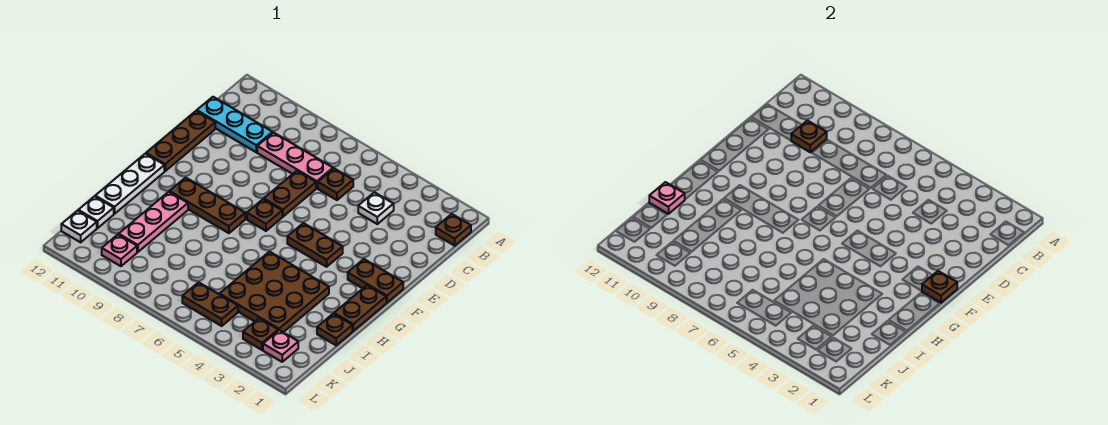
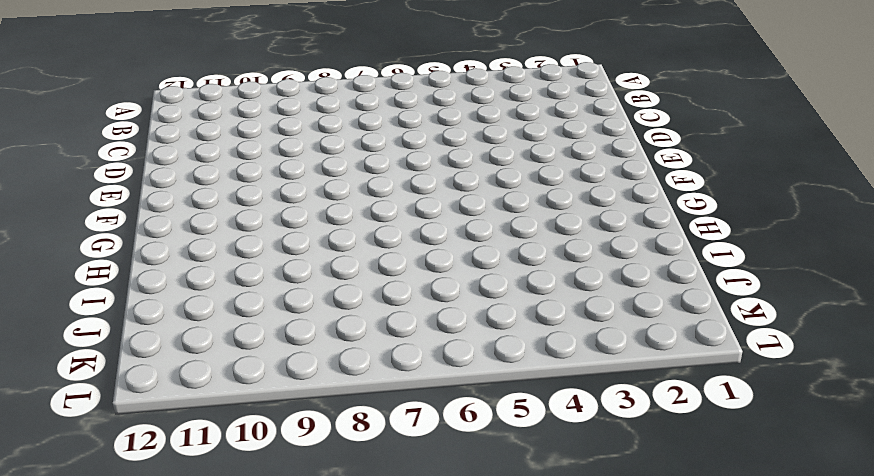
none -> brown plate B1 level 1
none -> white plate C4 level 1
none -> brown plate C6 level 1

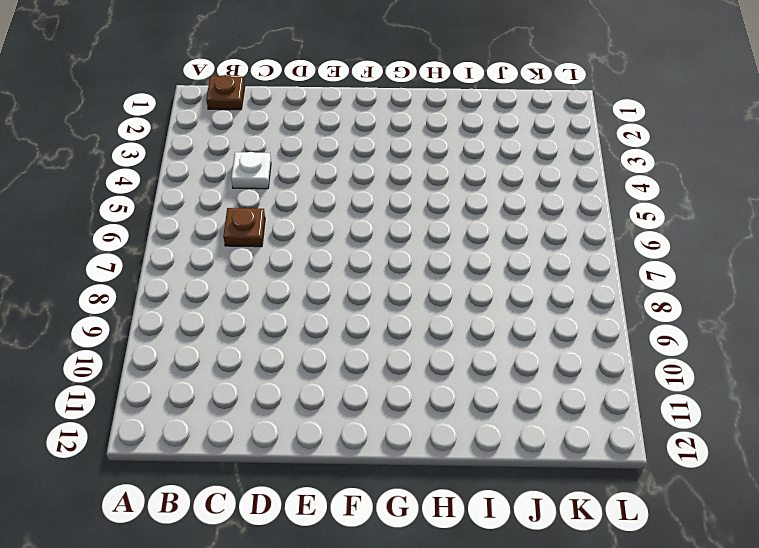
none -> pink plate C7:C9 level 1
none -> cyan plate C10:C12 level 1
none -> brown plate D7:E7 level 1

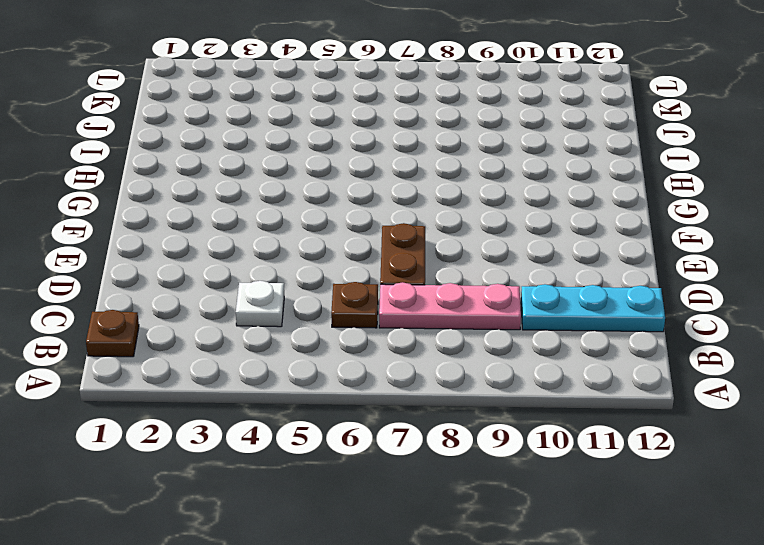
none -> brown plate D12:F12 level 1
none -> brown plate F1:F2 level 1
none -> brown plate F4:F5 level 1

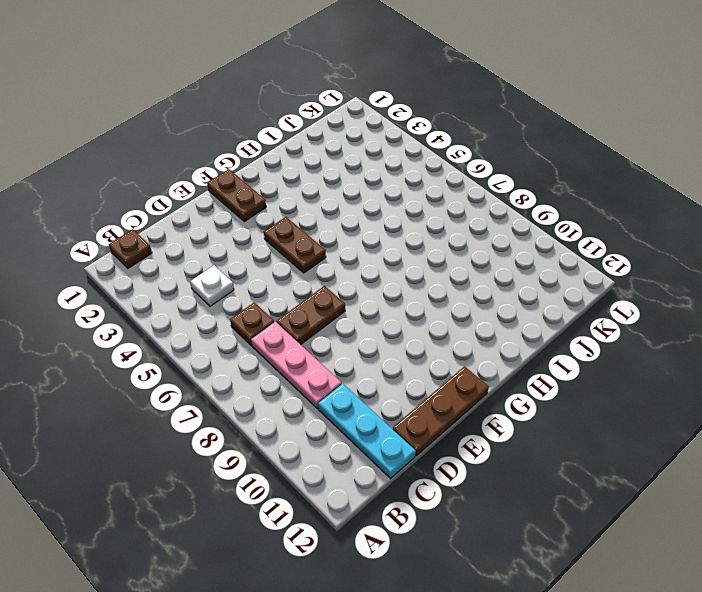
none -> brown plate F7 level 1
none -> brown plate G1:H1 level 1
none -> brown plate G8:G10 level 1

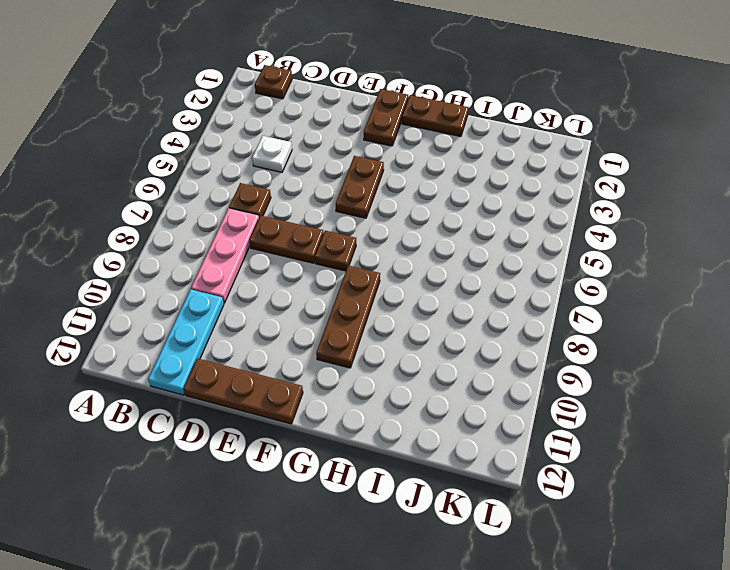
none -> white plate G12:I12 level 1
none -> brown plate H3:J5 level 1
none -> pink plate H10:J10 level 1

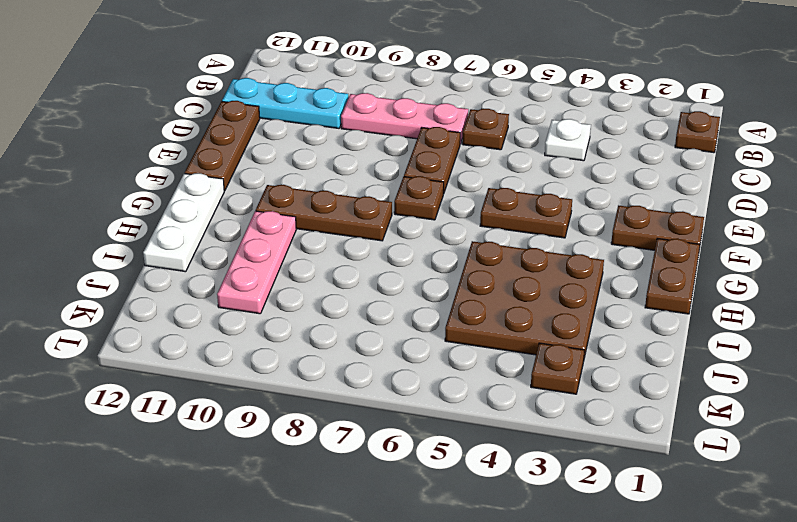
none -> brown plate I1 level 1
none -> white plate J12 level 1
none -> pink plate K2 level 1

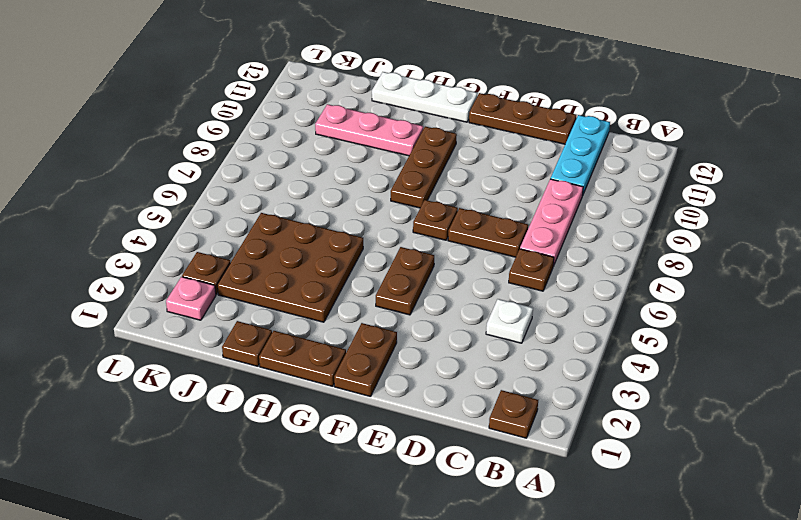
none -> white plate J12 level 1
none -> brown plate K5:K6 level 1
none -> pink plate K10 level 1

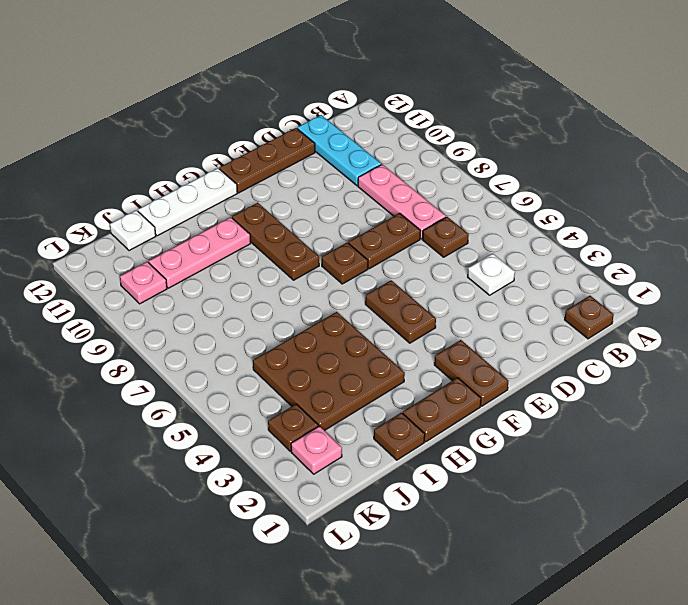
none -> brown plate K5:K6 level 1
none -> white plate K12 level 1
none -> brown plate C10 level 2

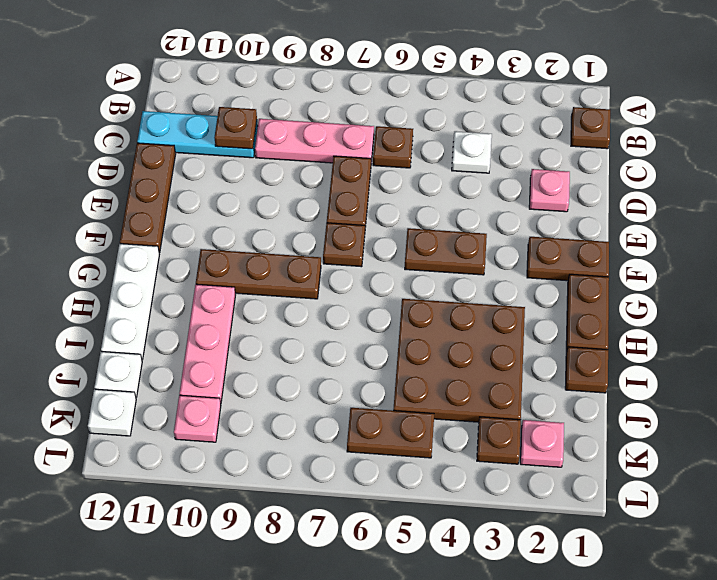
pink plate D2 level 1 -> pink plate I12 level 2
none -> brown plate F1 level 2

